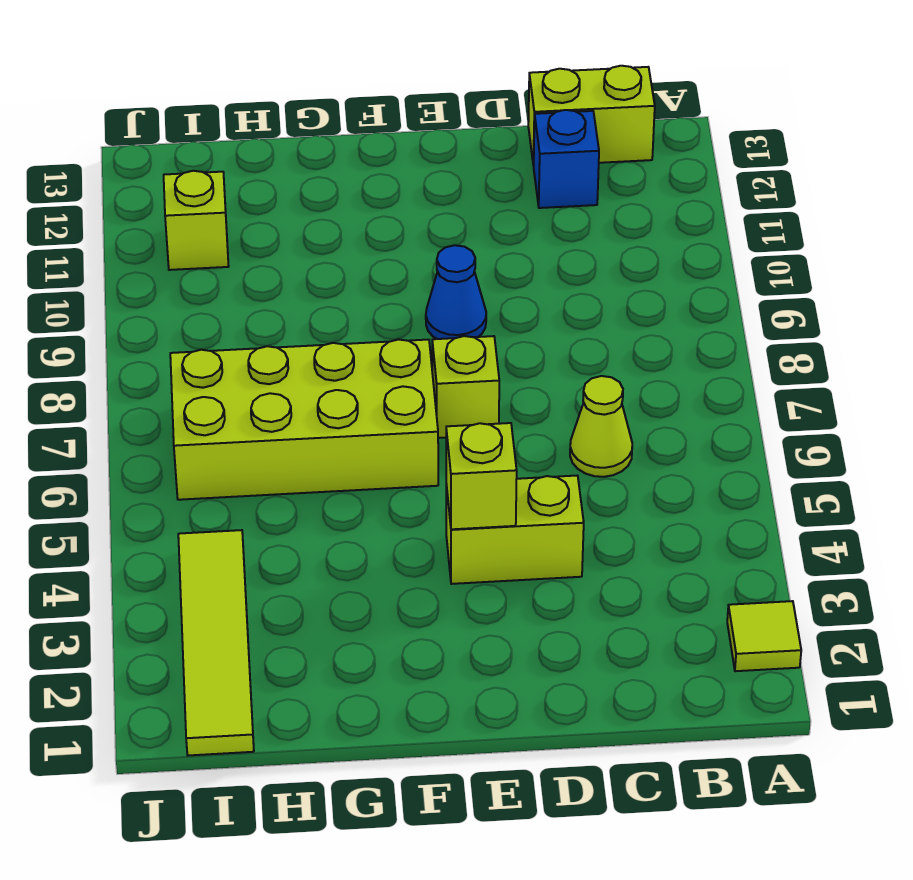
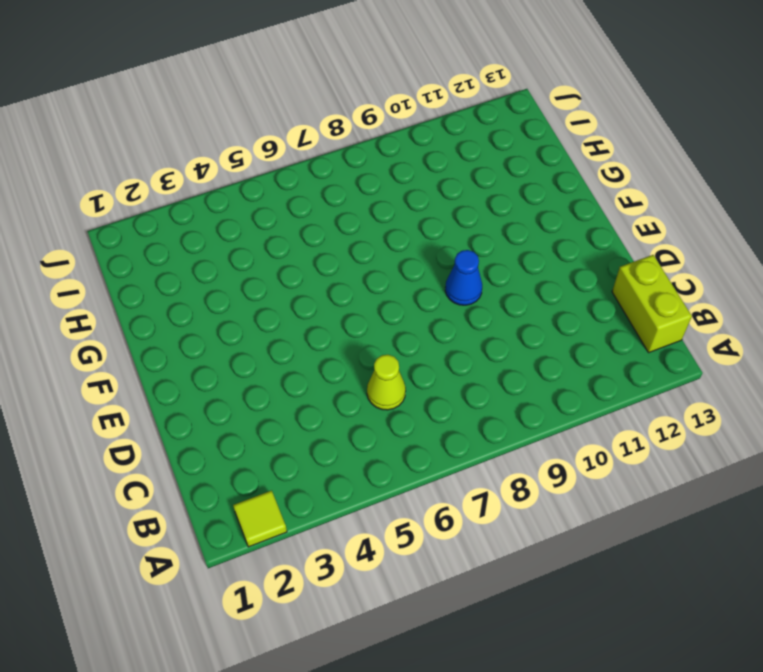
none -> blue brick C12 level 1
none -> lime brick D4:E4 level 1

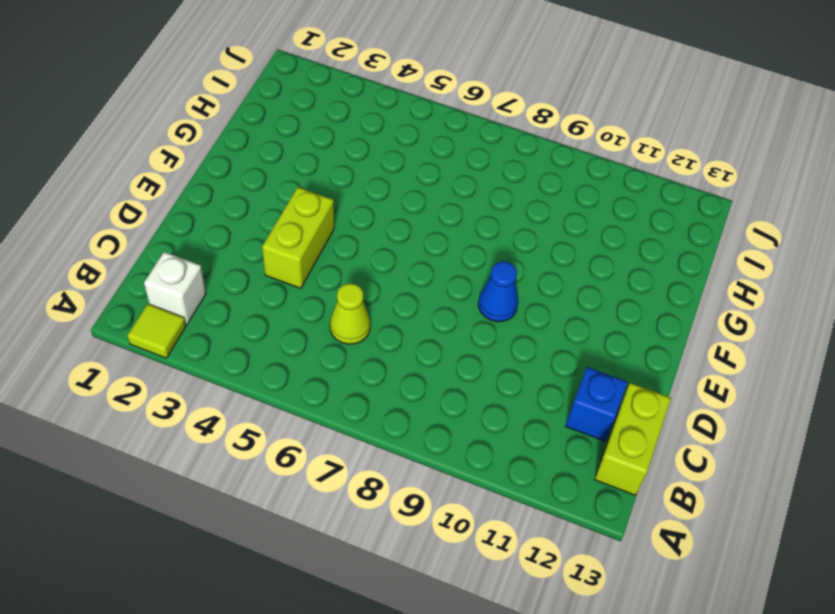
white brick B2 level 1 -> none
none -> lime brick E7 level 1
none -> lime brick F6:I7 level 1

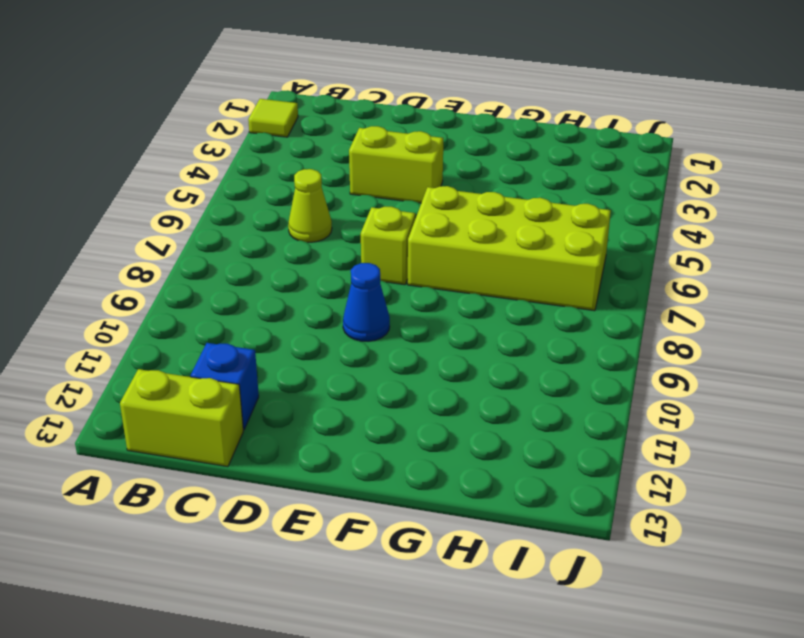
none -> lime tile I1:I4 level 1
none -> lime brick I11 level 1

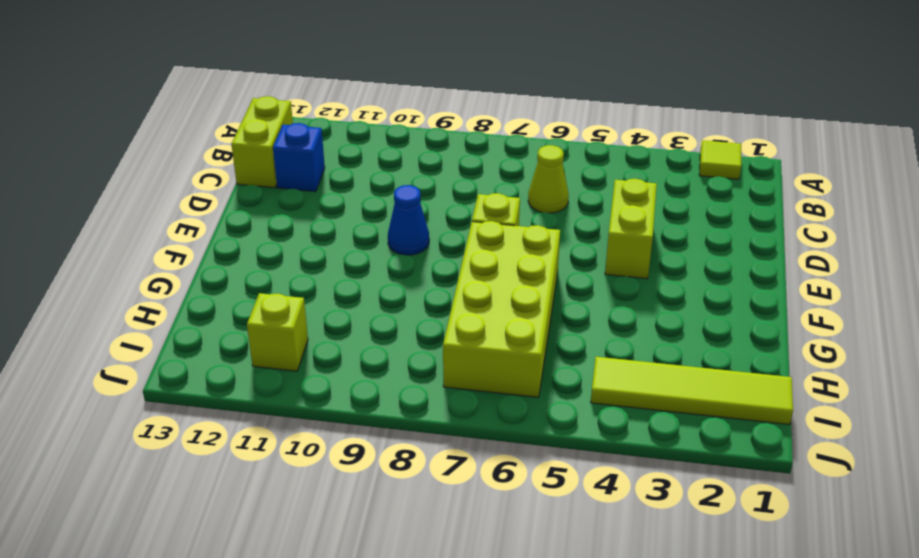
none -> lime brick E4 level 2

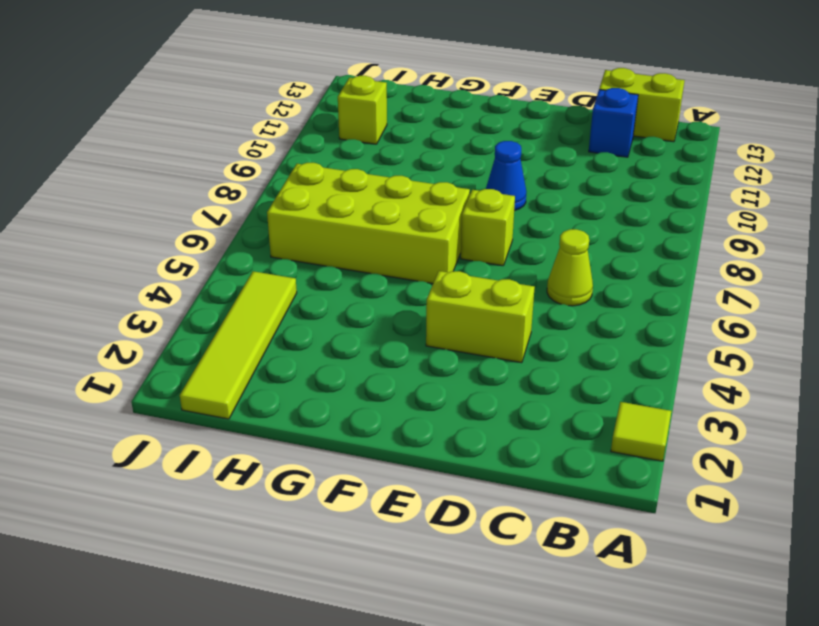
none -> lime brick E4 level 2

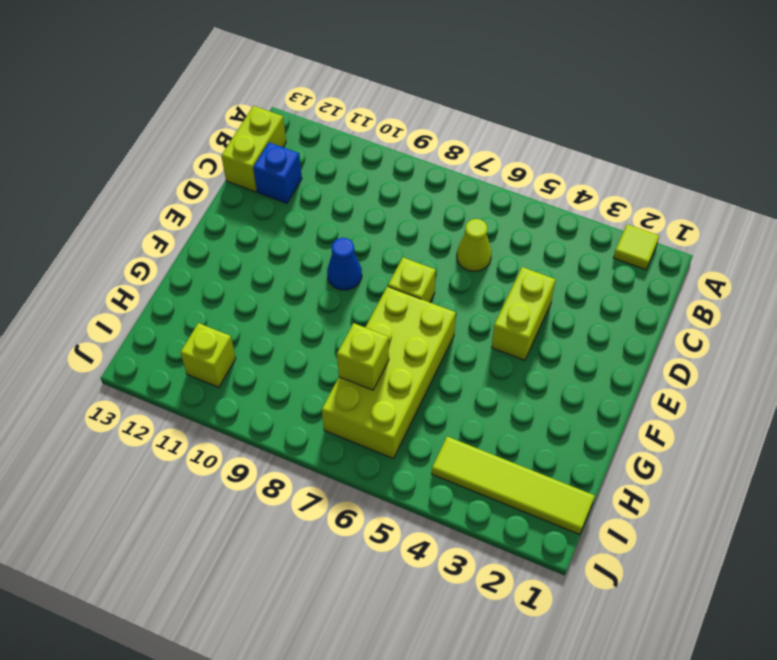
lime brick H7 level 2 -> lime brick E4 level 2

